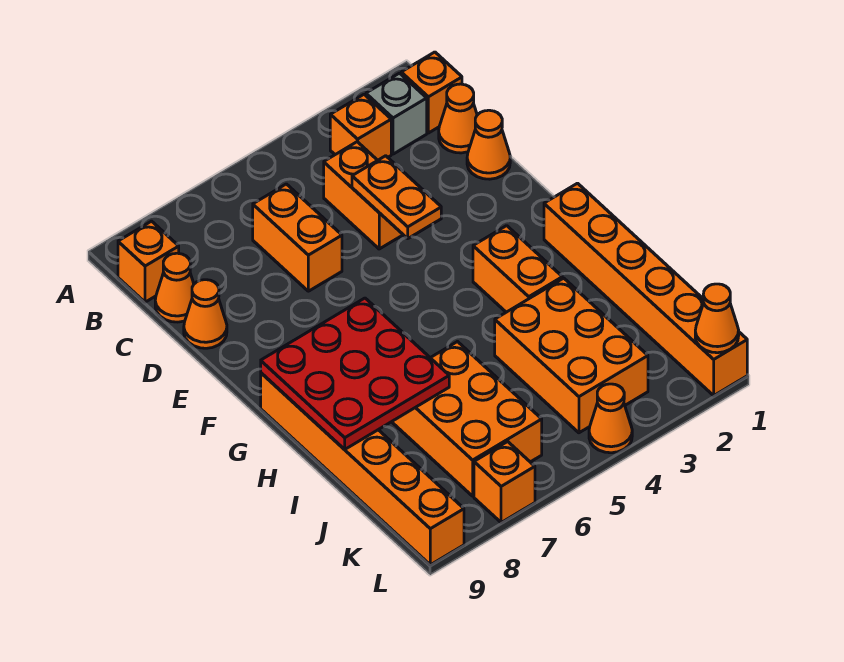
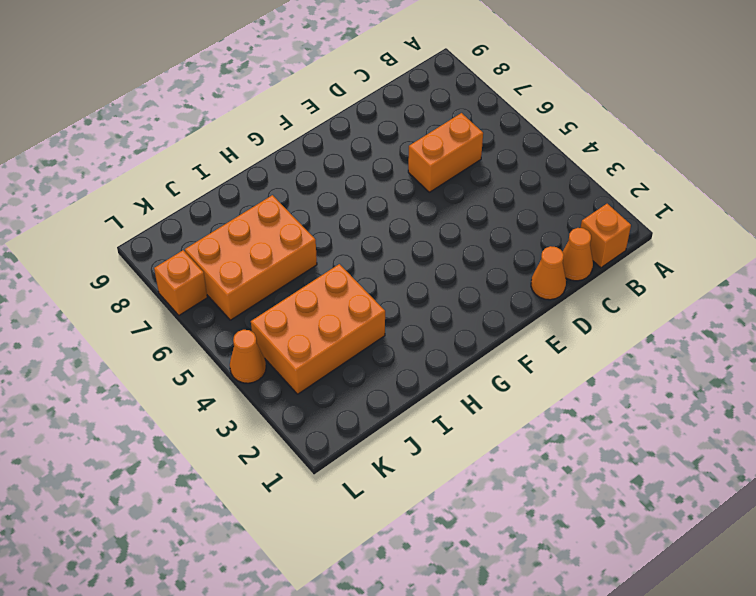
none -> grey brick B2 level 1
none -> orange brick B3 level 1
none -> orange brick B9 level 1

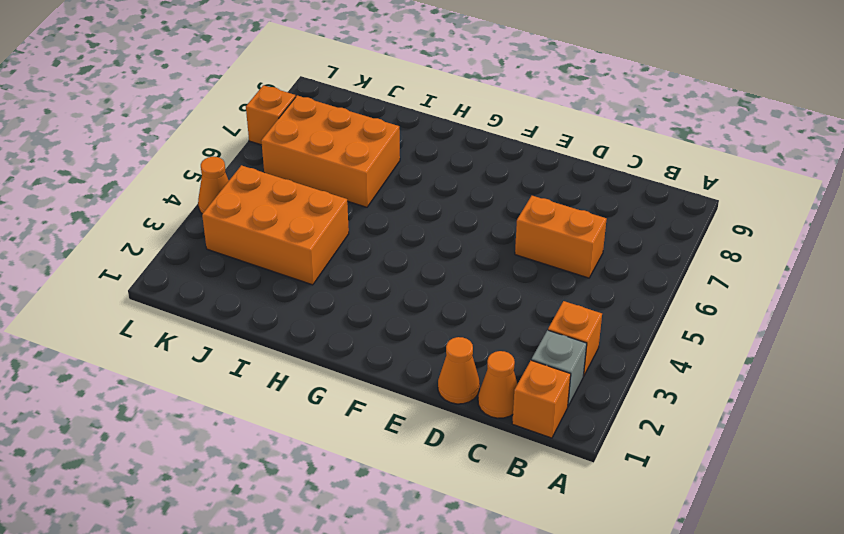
none -> orange brick B9 level 1
none -> orange brick C4:D4 level 1
none -> orange cone C9 level 1

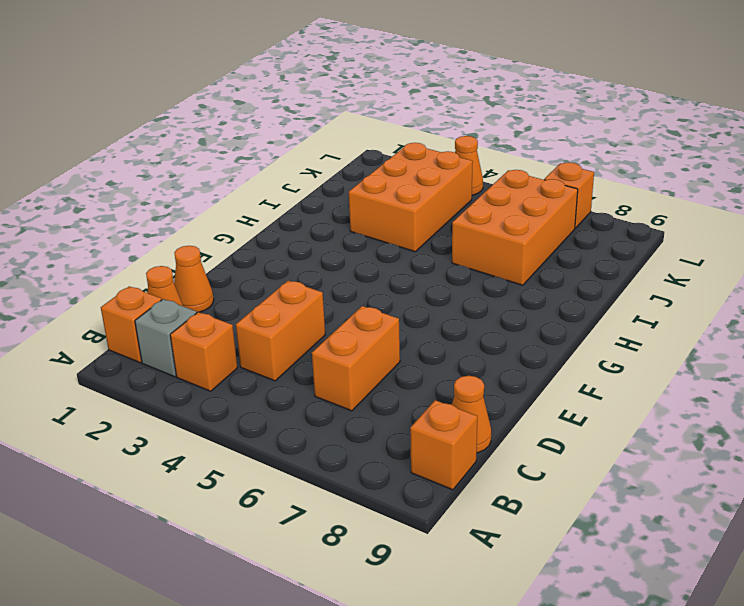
none -> orange cone D9 level 1
none -> orange brick G1:L1 level 1
none -> orange brick G3:H3 level 1

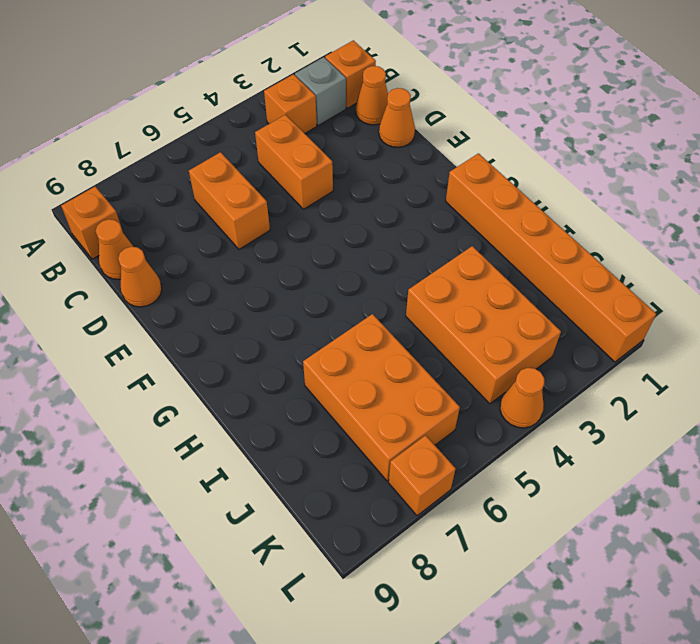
none -> orange brick G3:H3 level 1
none -> orange brick G9:L9 level 1
none -> orange plate D4:E4 level 2

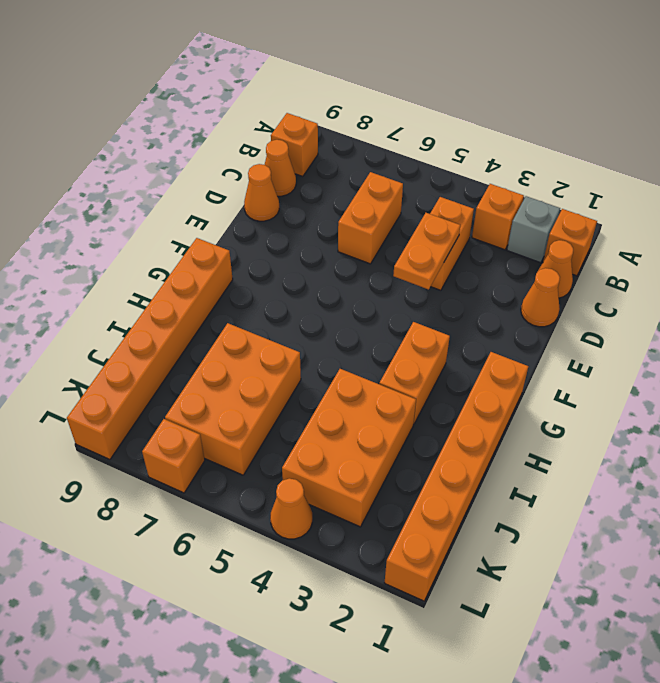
none -> red plate G7:I9 level 2
none -> orange cone L1 level 2

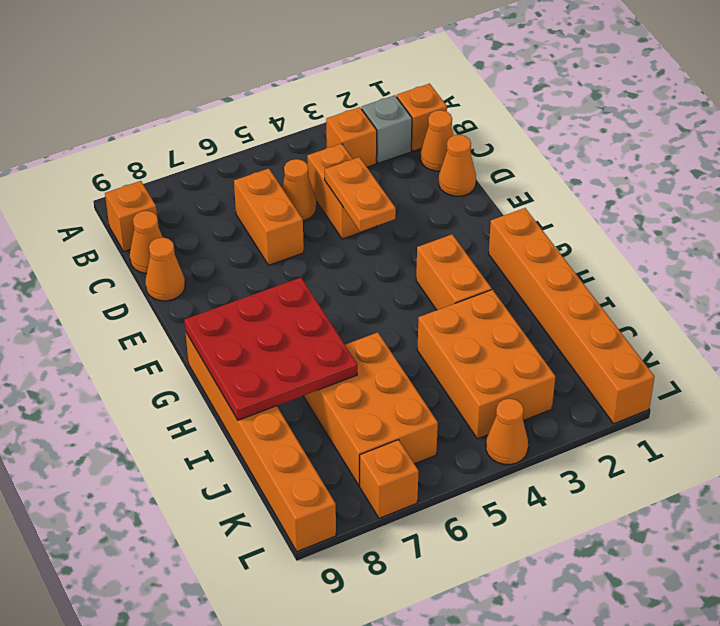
orange cone C5 level 1 -> orange cone L1 level 2

